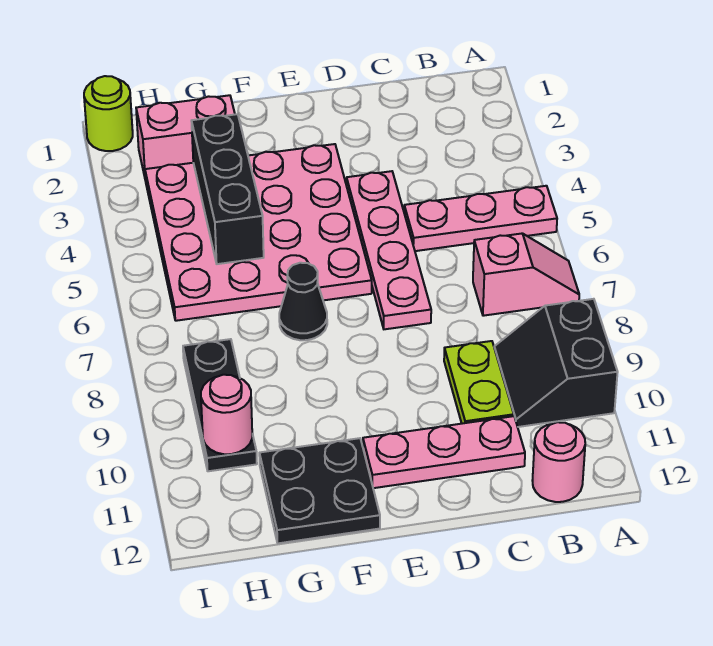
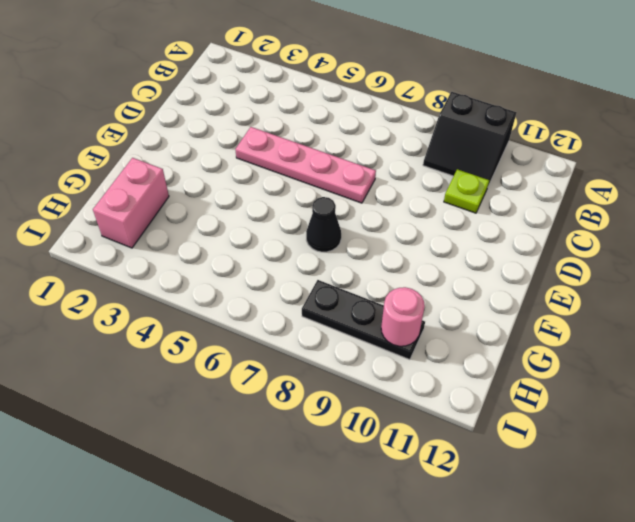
lime plate C10 level 1 -> lime plate C9:C10 level 1
none -> pink plate A5:C5 level 1
none -> pink slope A7:B7 level 1 top B
none -> pink round brick B12 level 1

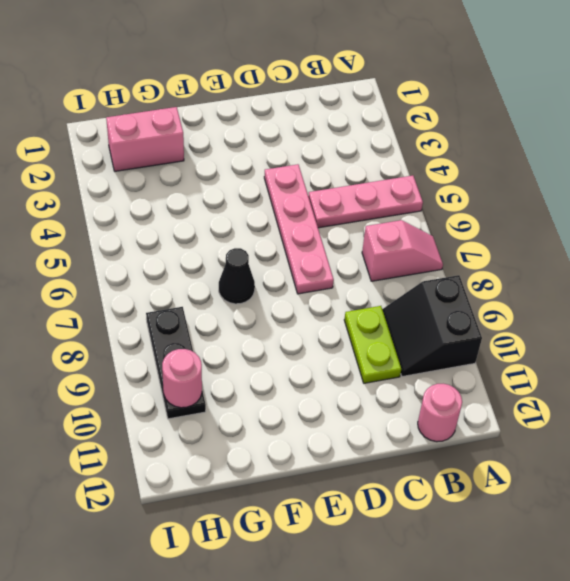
none -> pink plate C11:E11 level 1
none -> pink plate E3:H6 level 1
none -> black plate F11:G12 level 1

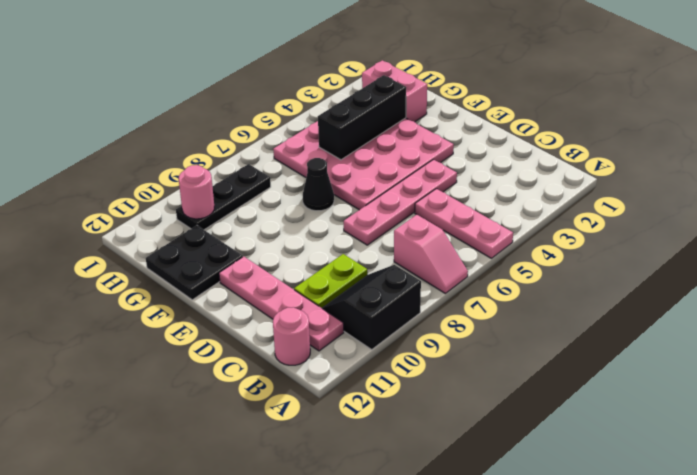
pink plate B11:E11 level 1 -> pink plate C11:E11 level 1
none -> lime round brick I1 level 1

